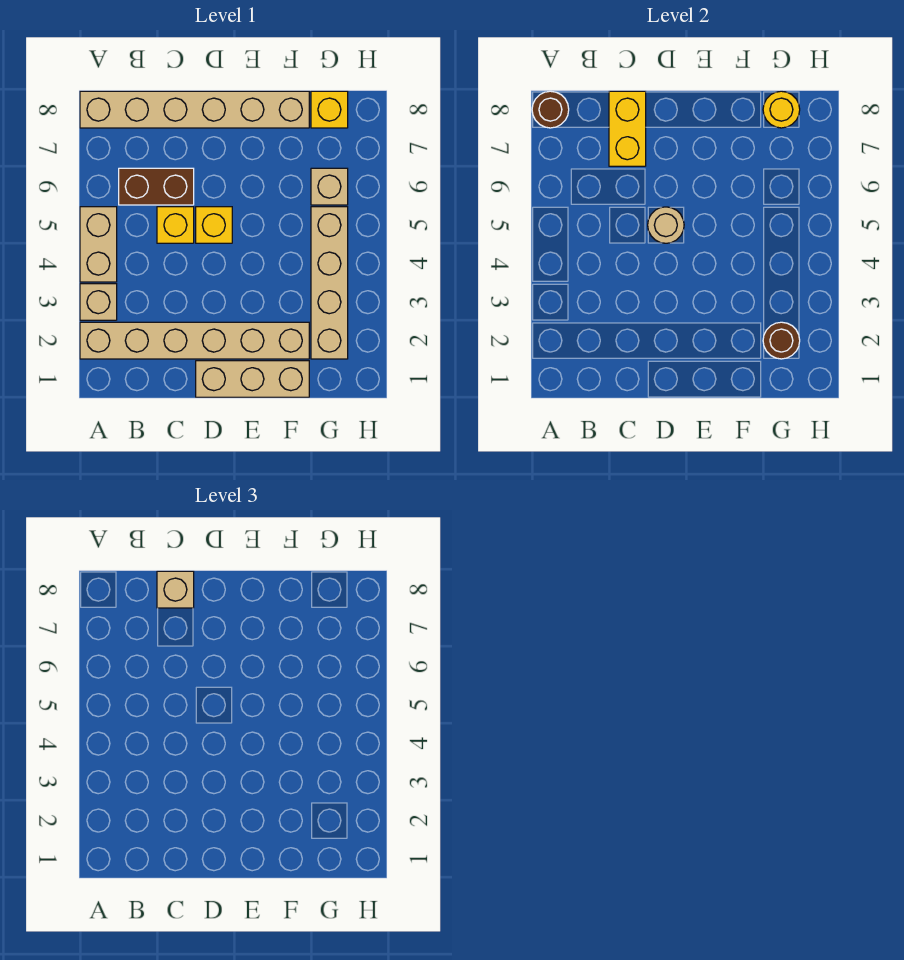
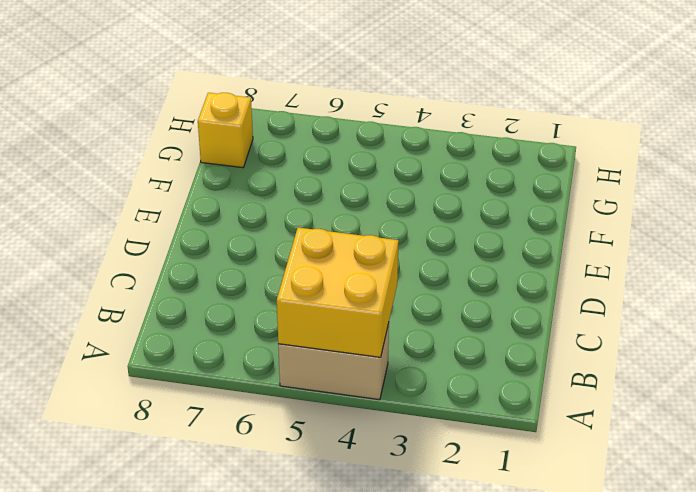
yellow brick A4:B5 level 2 -> none
none -> tan brick A2:F2 level 1
none -> tan brick A3 level 1
none -> tan brick A8:F8 level 1

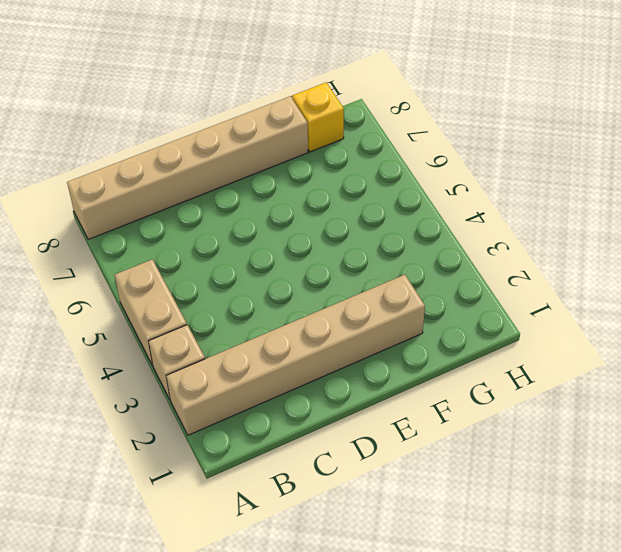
none -> brown brick B6:C6 level 1
none -> yellow brick C5 level 1
none -> tan brick D1:F1 level 1

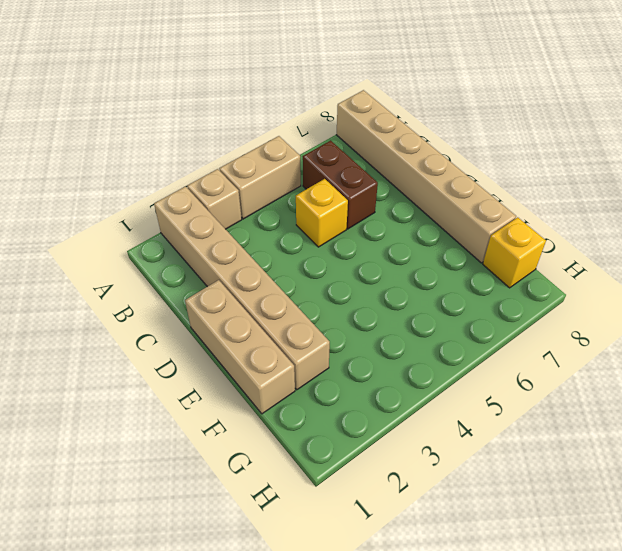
none -> yellow brick D5 level 1
none -> tan brick G2:G5 level 1
none -> tan brick G6 level 1

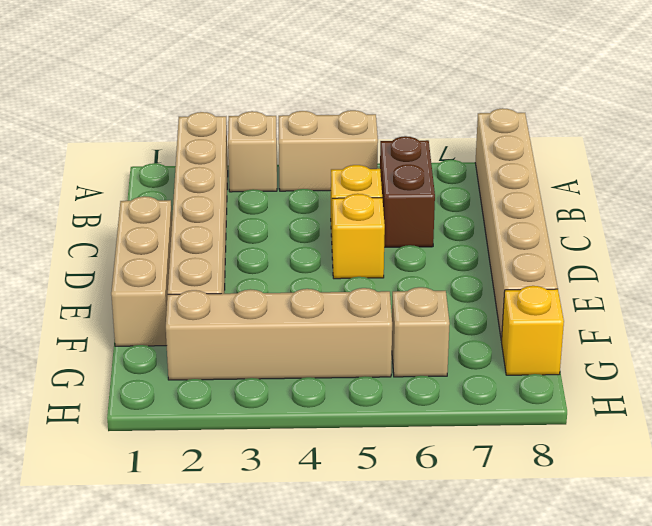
none -> brown round brick A8 level 2
none -> yellow brick C7:C8 level 2
none -> tan round brick D5 level 2

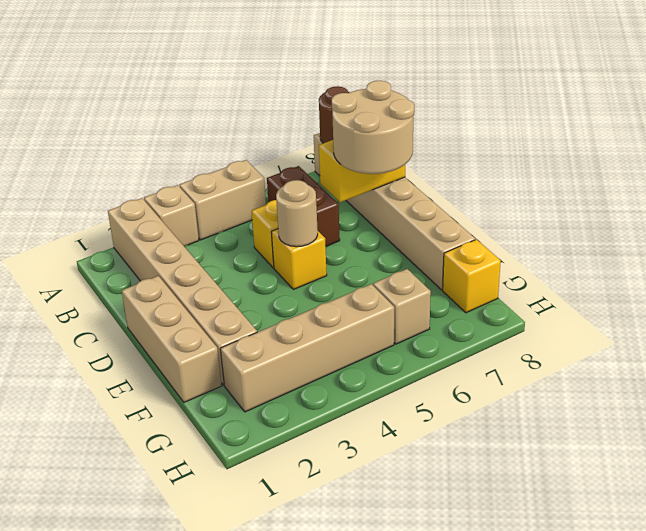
tan round brick C7:D8 level 3 -> tan brick C8 level 3
none -> brown round brick G2 level 2
none -> yellow round brick G8 level 2

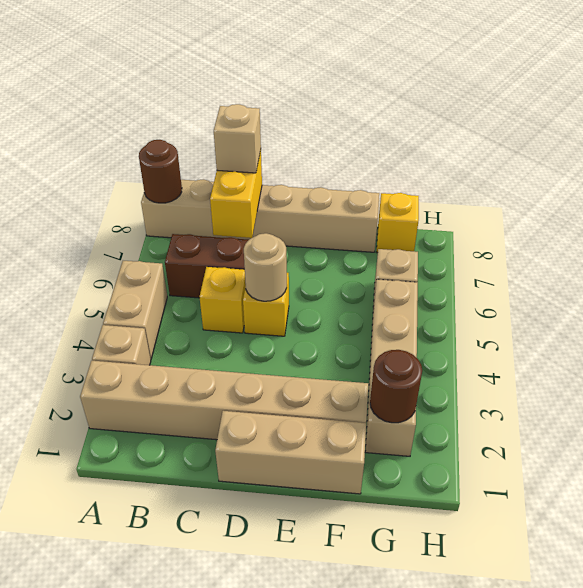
none -> yellow round brick G8 level 2

